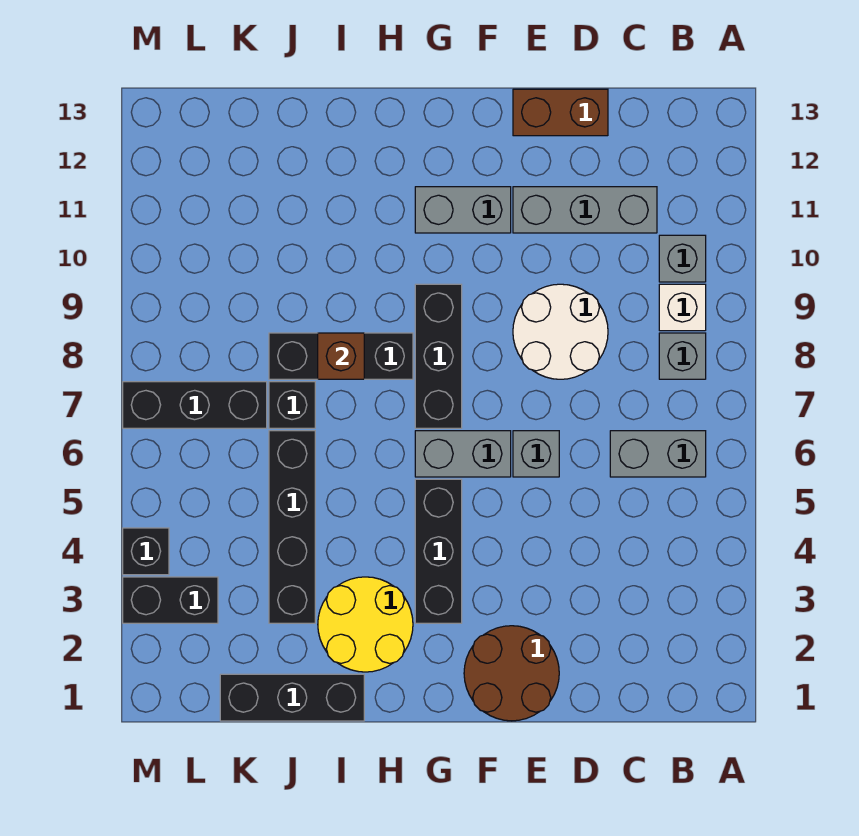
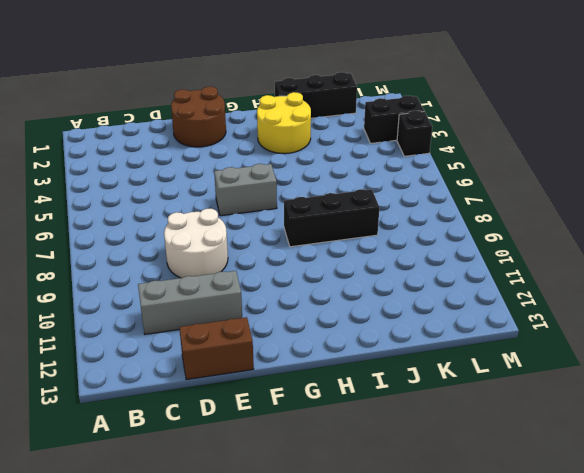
none -> grey brick B6:C6 level 1
none -> grey brick B8 level 1
none -> white brick B9 level 1

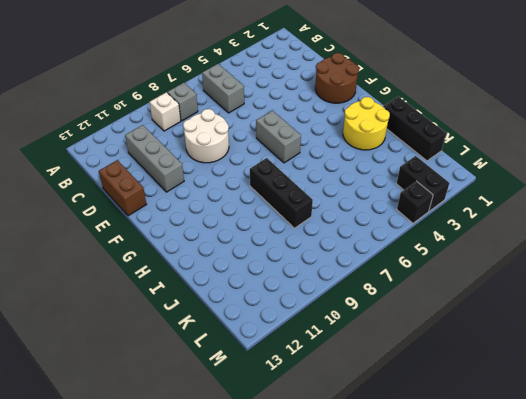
none -> grey brick B10 level 1
none -> grey brick E6 level 1
none -> grey brick F11:G11 level 1

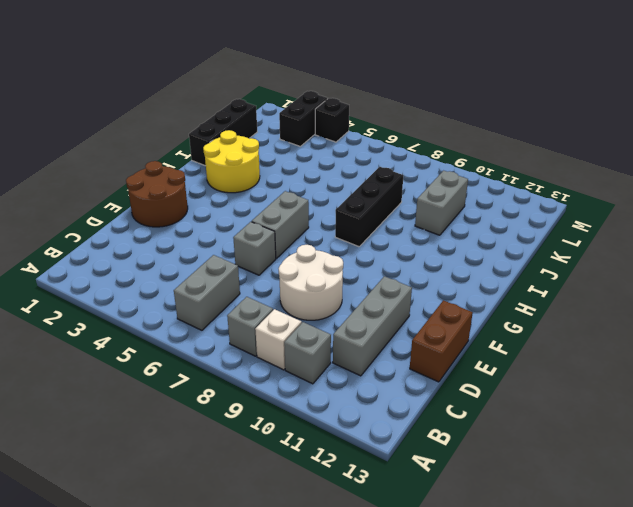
grey brick J10:K10 level 1 -> grey brick F11:G11 level 1
none -> black brick G3:G5 level 1
none -> black brick G7:G9 level 1
none -> black brick J3:J6 level 1

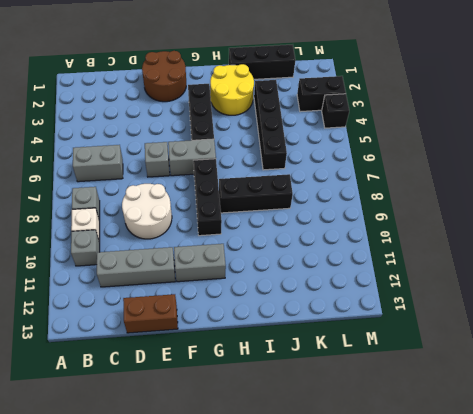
none -> black brick J7 level 1
none -> black brick K7:M7 level 1
none -> brown brick I8 level 2

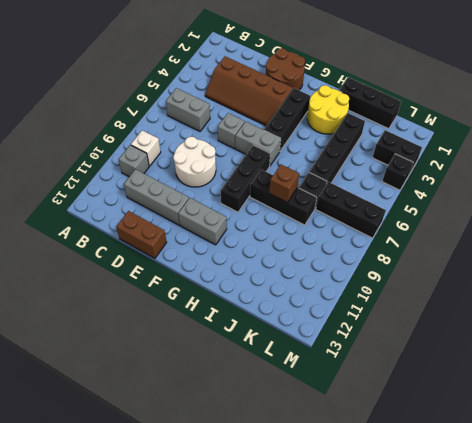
brown slope C3:F4 level 1 top 3 -> none
none -> grey brick B8 level 1

